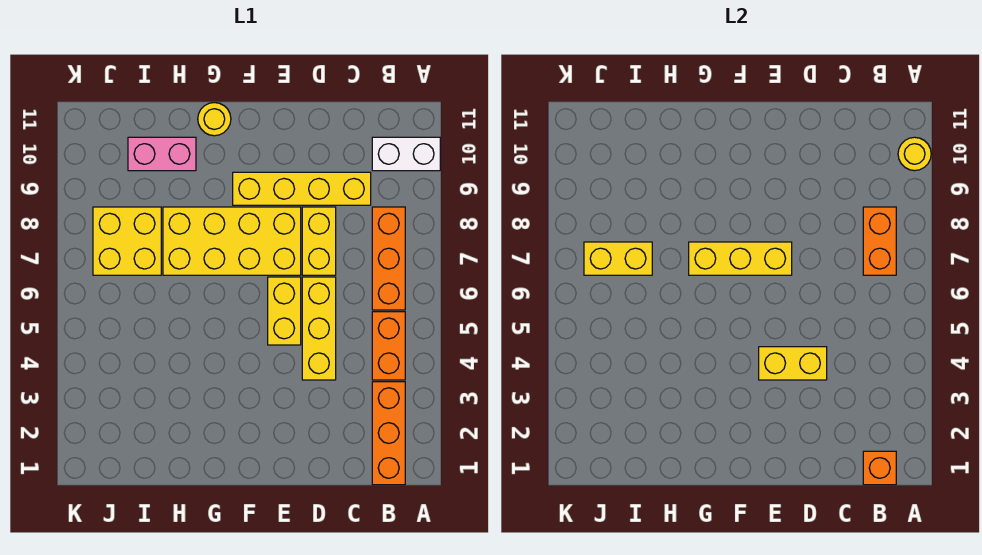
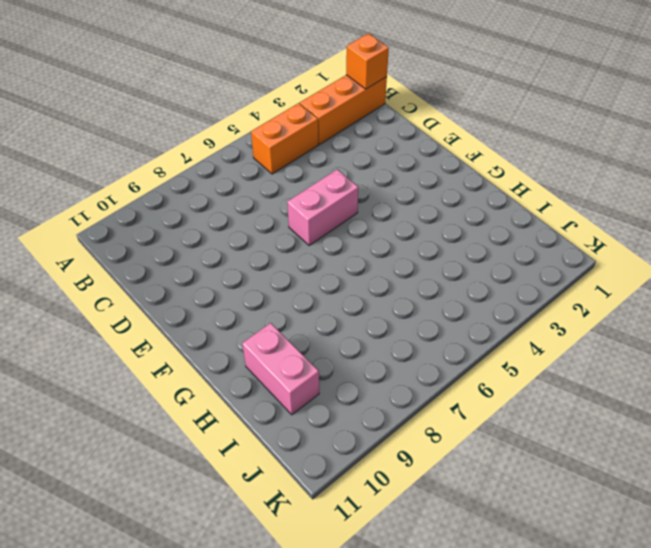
pink brick E5:E6 level 1 -> yellow brick E5:E6 level 1
none -> white brick A10:B10 level 1
none -> orange brick B6:B8 level 1
none -> yellow brick C9:F9 level 1

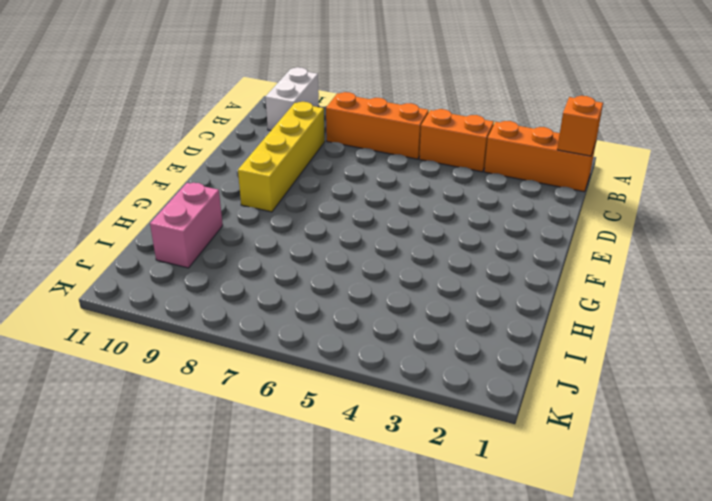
none -> yellow brick D4:D6 level 1
none -> yellow brick D7:D8 level 1
none -> yellow brick E5:E6 level 1

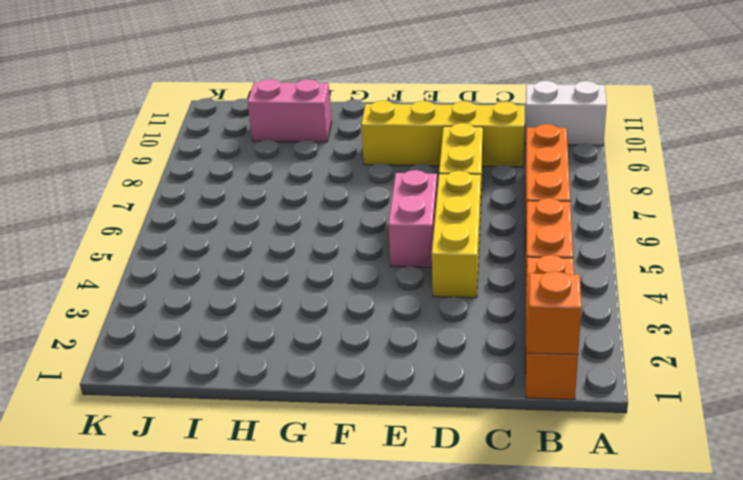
pink brick E5:E6 level 1 -> yellow brick E5:E6 level 1
none -> yellow brick E7:H8 level 1
none -> yellow round brick G11 level 1
none -> yellow brick I7:J8 level 1

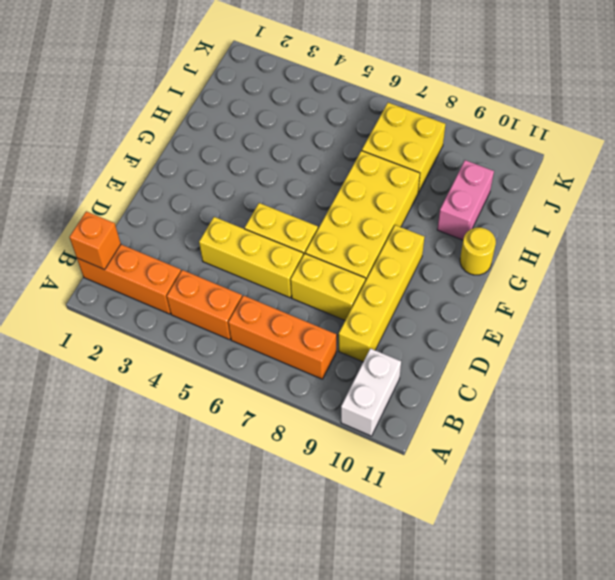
none -> yellow round brick A10 level 2
none -> orange brick B7:B8 level 2
none -> yellow brick D4:E4 level 2

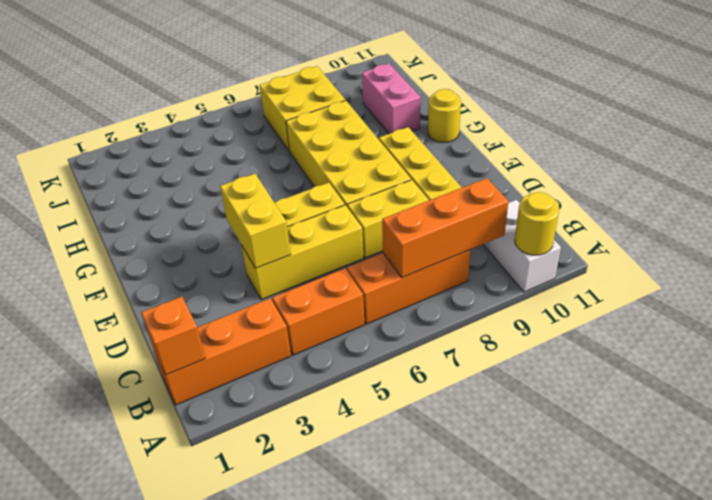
orange brick B7:B9 level 2 -> orange brick B7:B8 level 2
none -> yellow brick E7:G7 level 2
none -> yellow brick I7:J7 level 2

